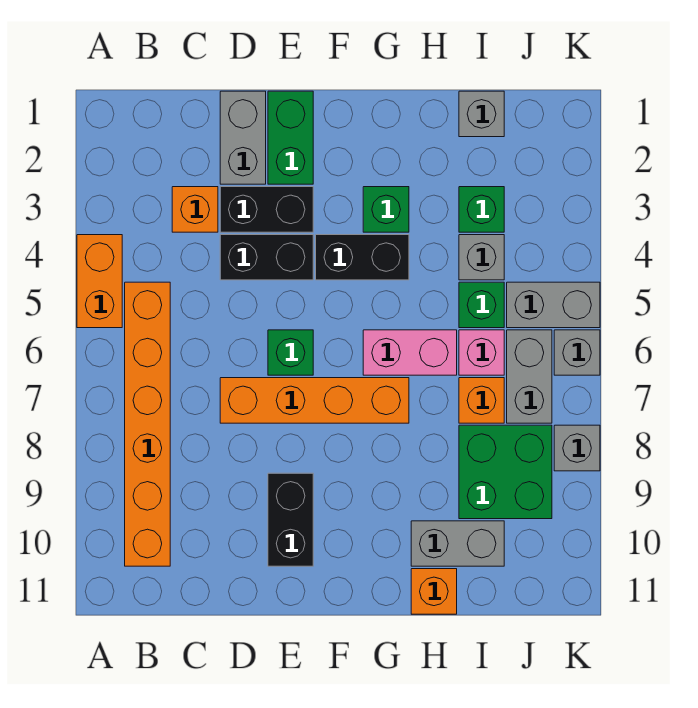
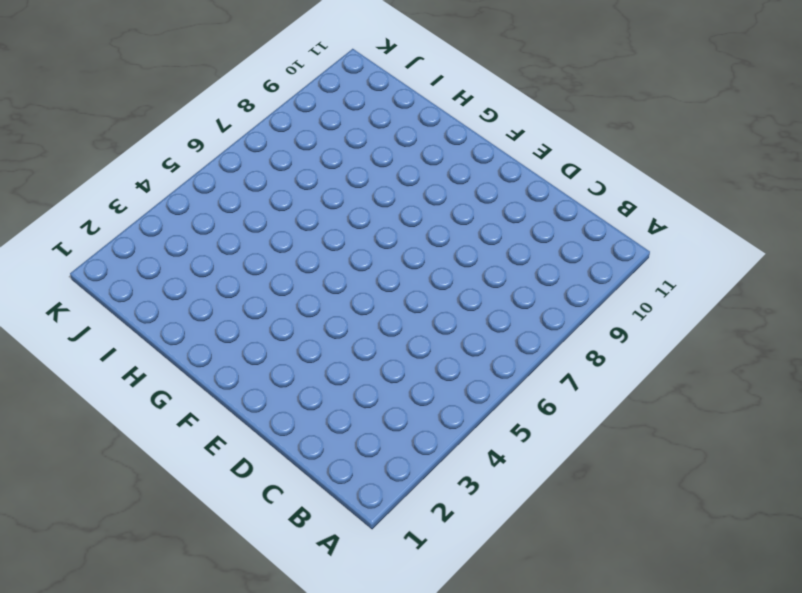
none -> orange brick A4:A5 level 1
none -> orange brick B5:B10 level 1
none -> orange brick C3 level 1

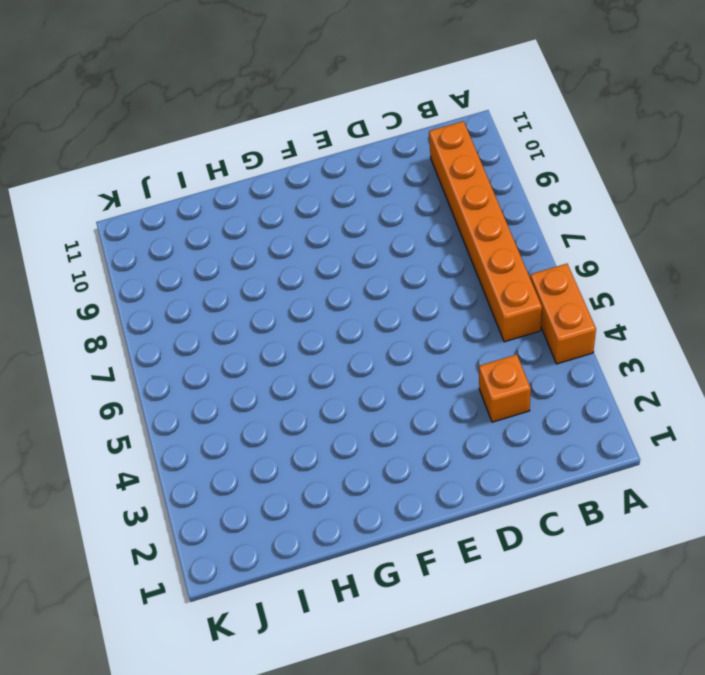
none -> grey brick D1:D2 level 1
none -> black brick D3:E3 level 1
none -> black brick D4:E4 level 1

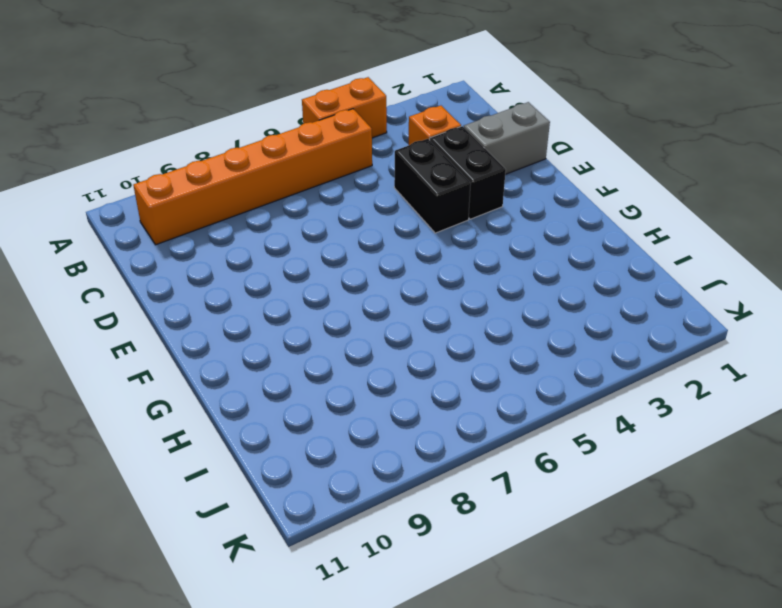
none -> orange brick D7:G7 level 1
none -> green brick E1:E2 level 1
none -> green brick E6 level 1

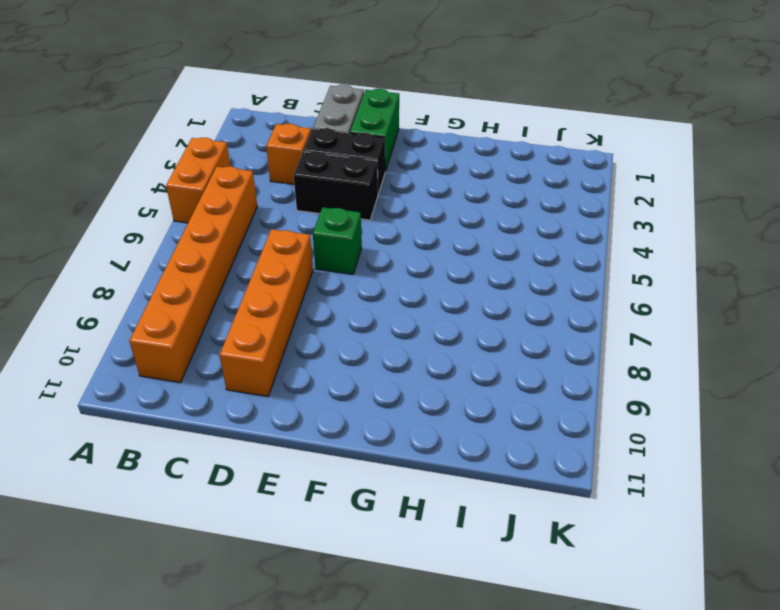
orange brick D7:D10 level 1 -> orange brick D7:G7 level 1
none -> black brick E9:E10 level 1
none -> black brick F4:G4 level 1
none -> green brick G3 level 1

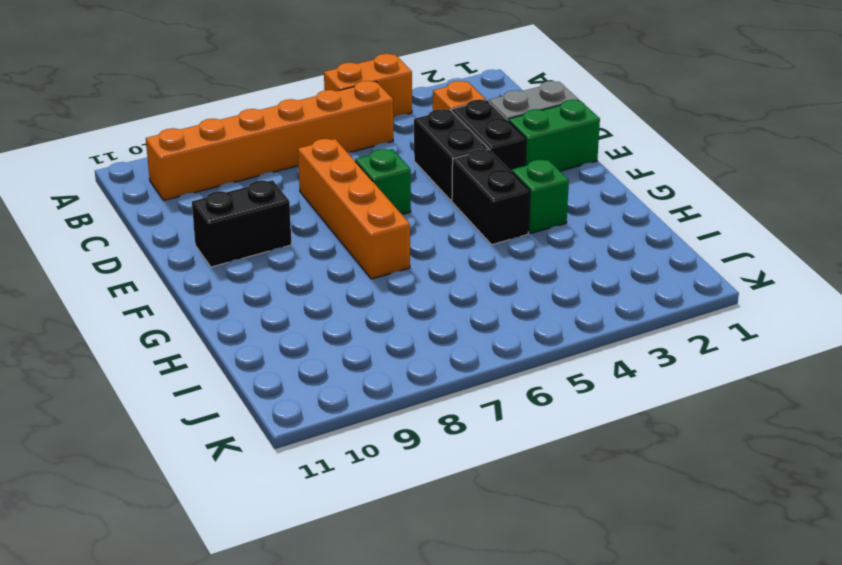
none -> pink brick G6:H6 level 1
none -> grey brick H10:I10 level 1
none -> orange brick H11 level 1

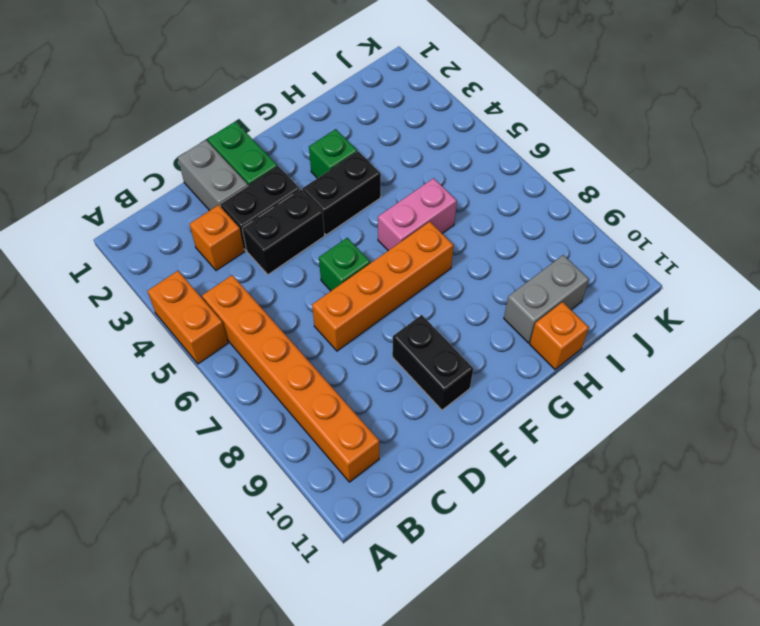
none -> grey brick I1 level 1
none -> green brick I3 level 1
none -> grey brick I4 level 1

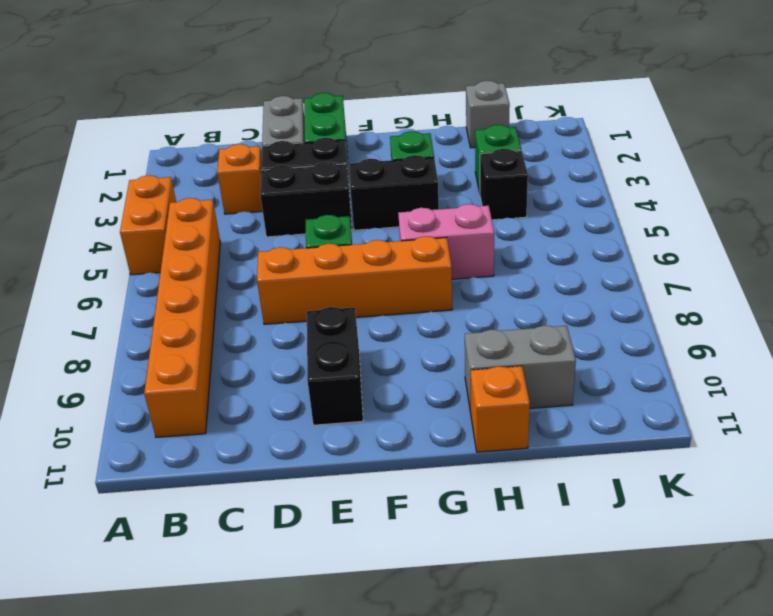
black brick I4 level 1 -> grey brick I4 level 1
none -> green brick I5 level 1
none -> pink brick I6 level 1
none -> orange brick I7 level 1

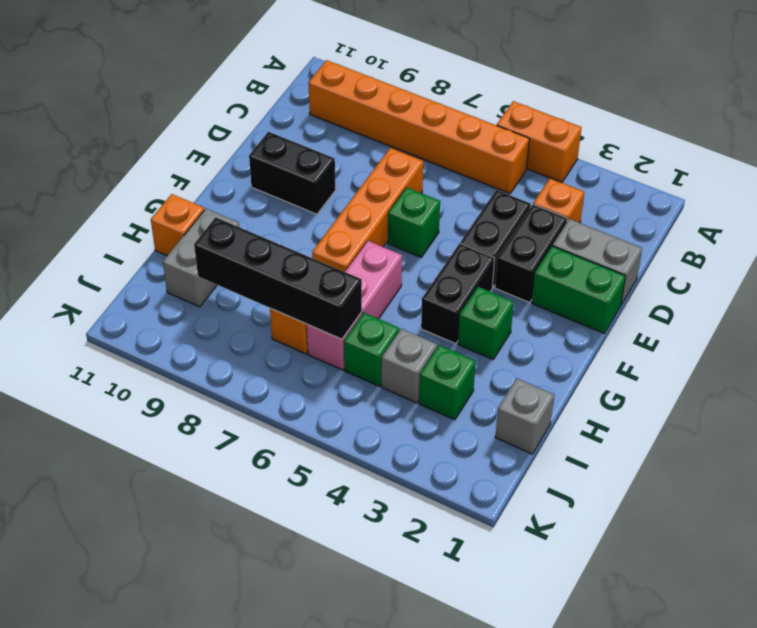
black brick I6:I9 level 2 -> none
none -> green brick I8:J9 level 1
none -> grey brick J5:K5 level 1
none -> grey brick J6:J7 level 1

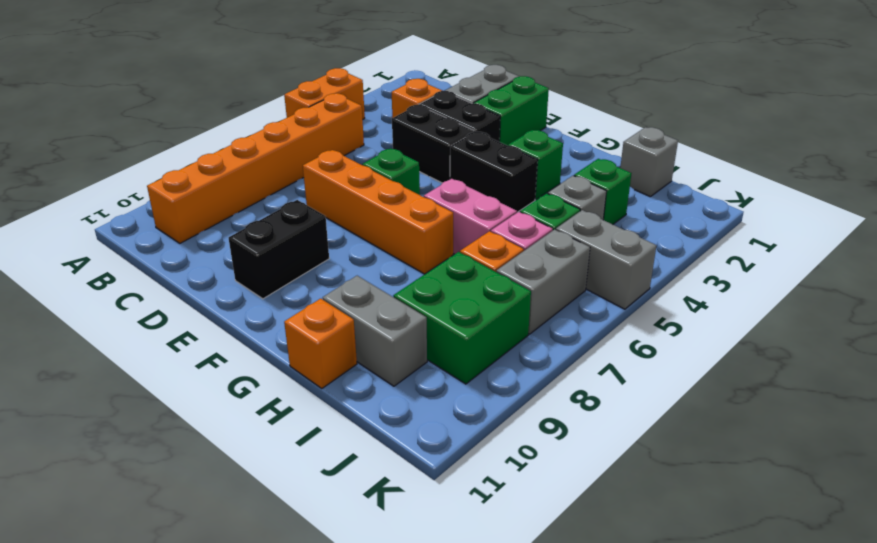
none -> grey brick K6 level 1
none -> grey brick K8 level 1

